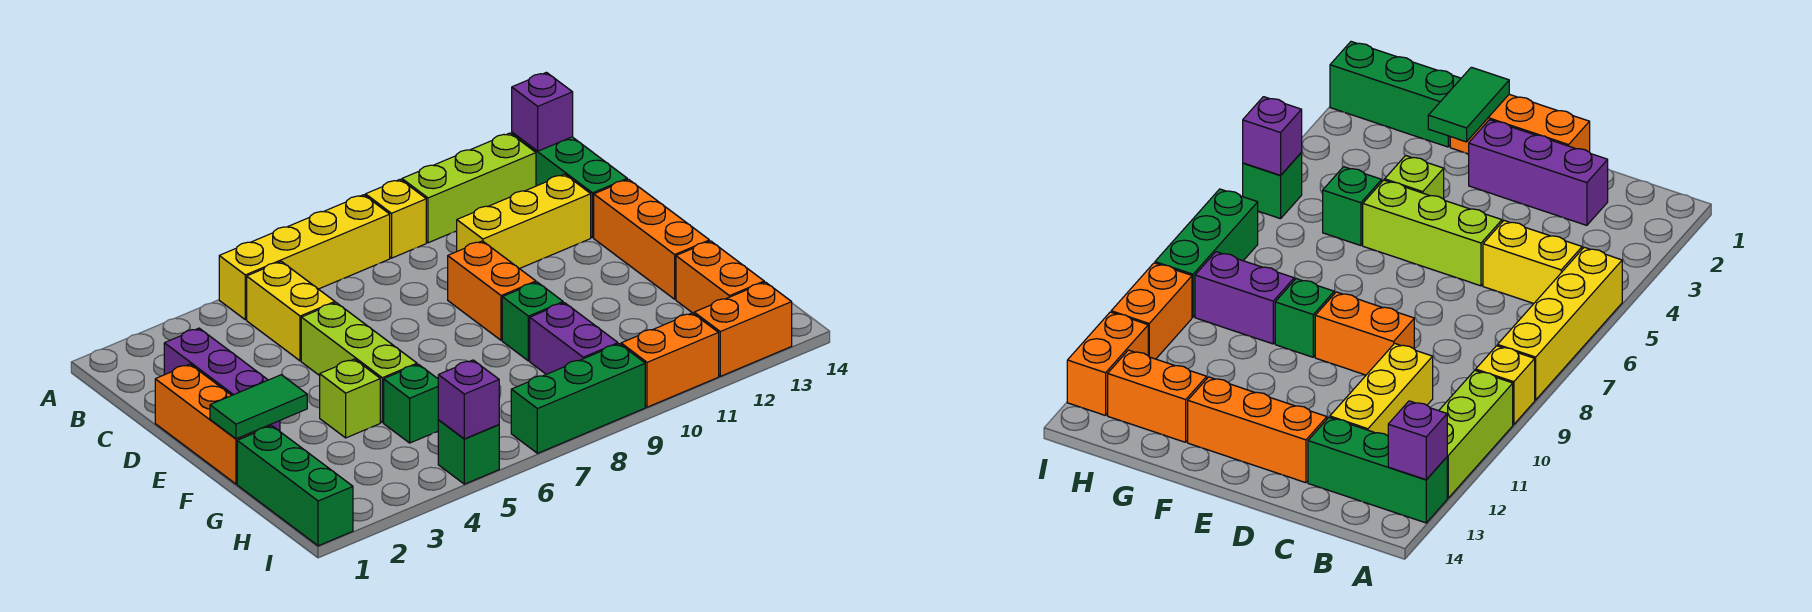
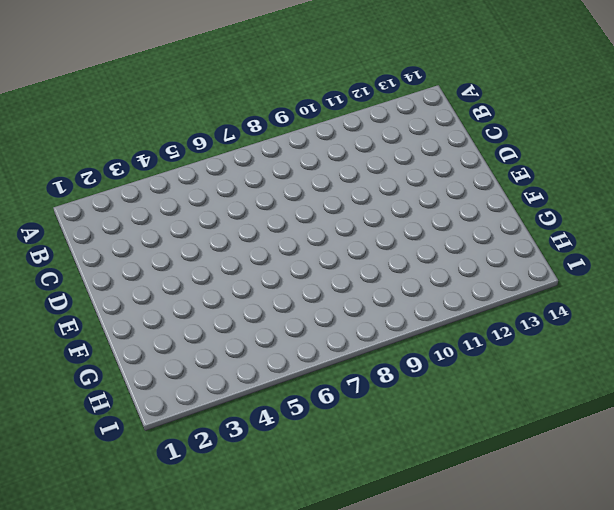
none -> yellow brick A5:A8 level 1
none -> yellow brick A9 level 1
none -> lime brick A10:A12 level 1

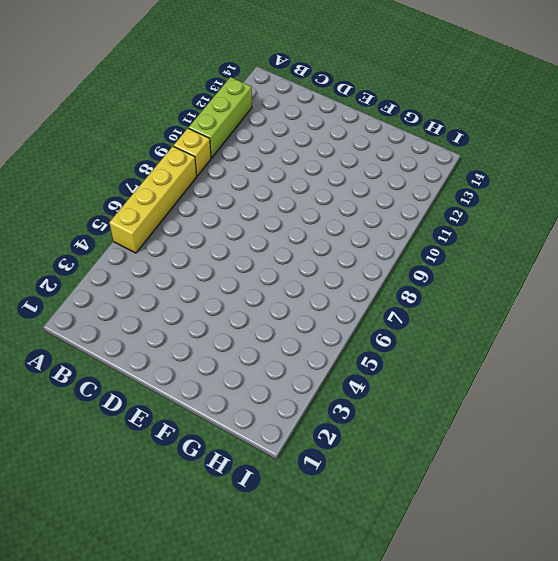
none -> green brick A13:C13 level 1
none -> yellow brick B5:C5 level 1
none -> purple brick C2:E2 level 1

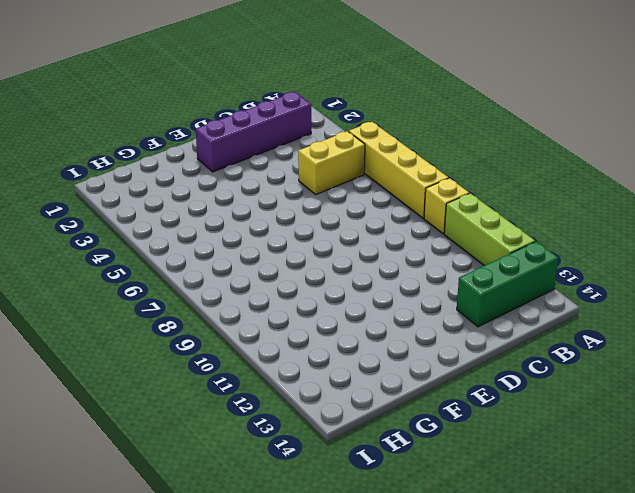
purple brick B2:E2 level 1 -> purple brick C2:E2 level 1
none -> yellow brick C10:C12 level 1
none -> orange brick D1:F1 level 1
none -> lime brick D5:F5 level 1

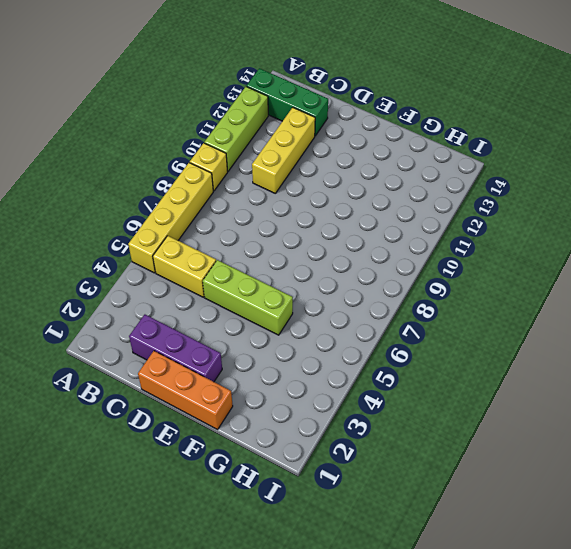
none -> orange brick D9:E9 level 1
none -> orange brick D13:F13 level 1
none -> lime brick F4 level 1

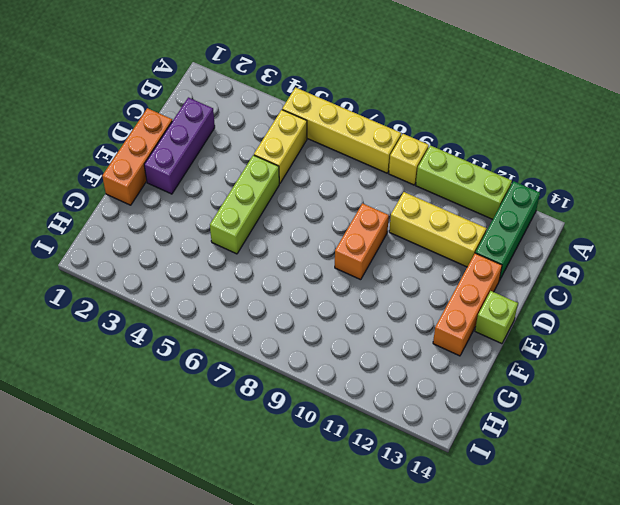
lime brick E14 level 1 -> lime brick F4 level 1
none -> green brick F9 level 1
none -> green brick G1:I1 level 1
none -> green brick G5 level 1

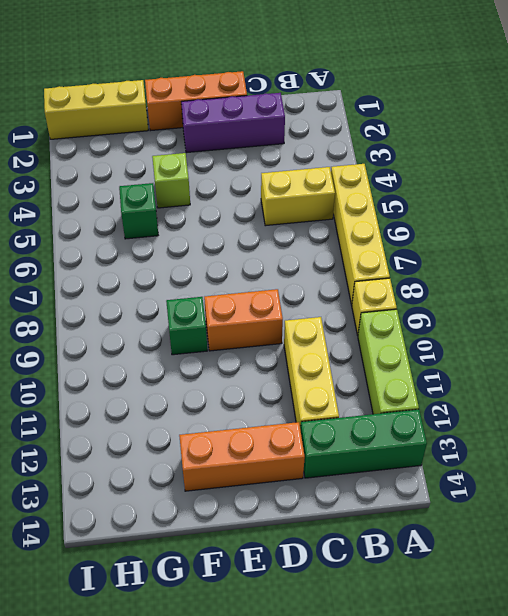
yellow brick G1:I1 level 1 -> green brick G1:I1 level 1
none -> lime brick D5:F5 level 1
none -> purple brick G9:H9 level 1
none -> orange brick G13:H13 level 1

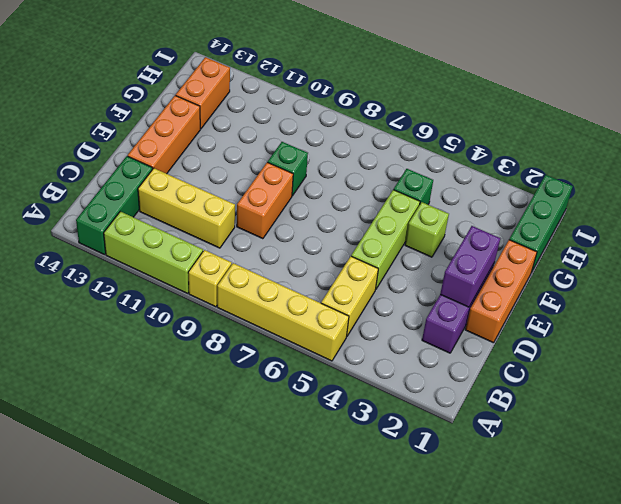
purple brick D2:E2 level 2 -> purple brick G9:H9 level 1
none -> green brick I5 level 1
none -> green brick I7:I9 level 1
none -> orange brick I10:I11 level 1

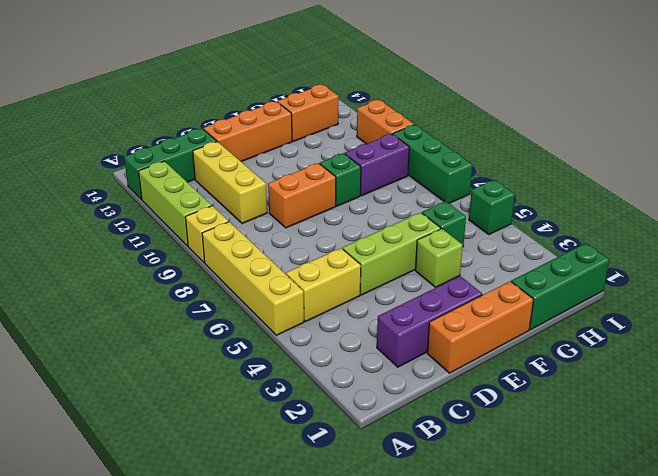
none -> orange brick I12:I13 level 1
none -> purple brick A13 level 2
none -> green tile F1:F2 level 2

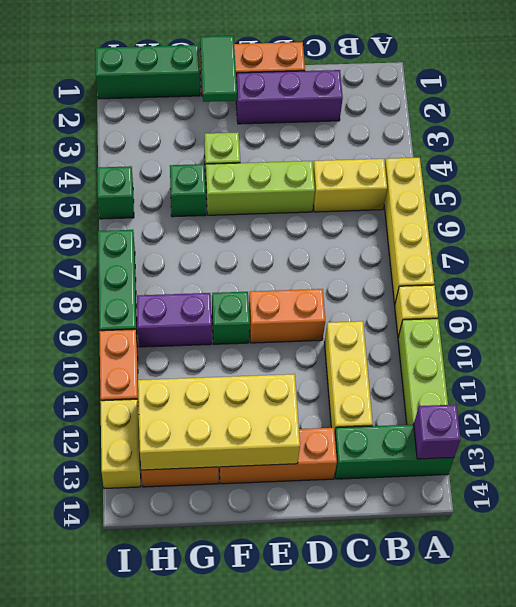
yellow brick E12:H13 level 2 -> none
yellow brick I12:I13 level 1 -> orange brick I12:I13 level 1
none -> purple brick I5 level 2

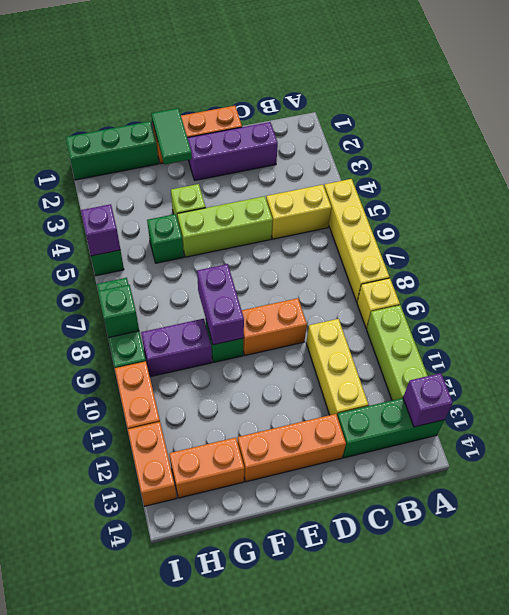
purple brick F8:F9 level 2 -> none
green brick I8 level 2 -> none

